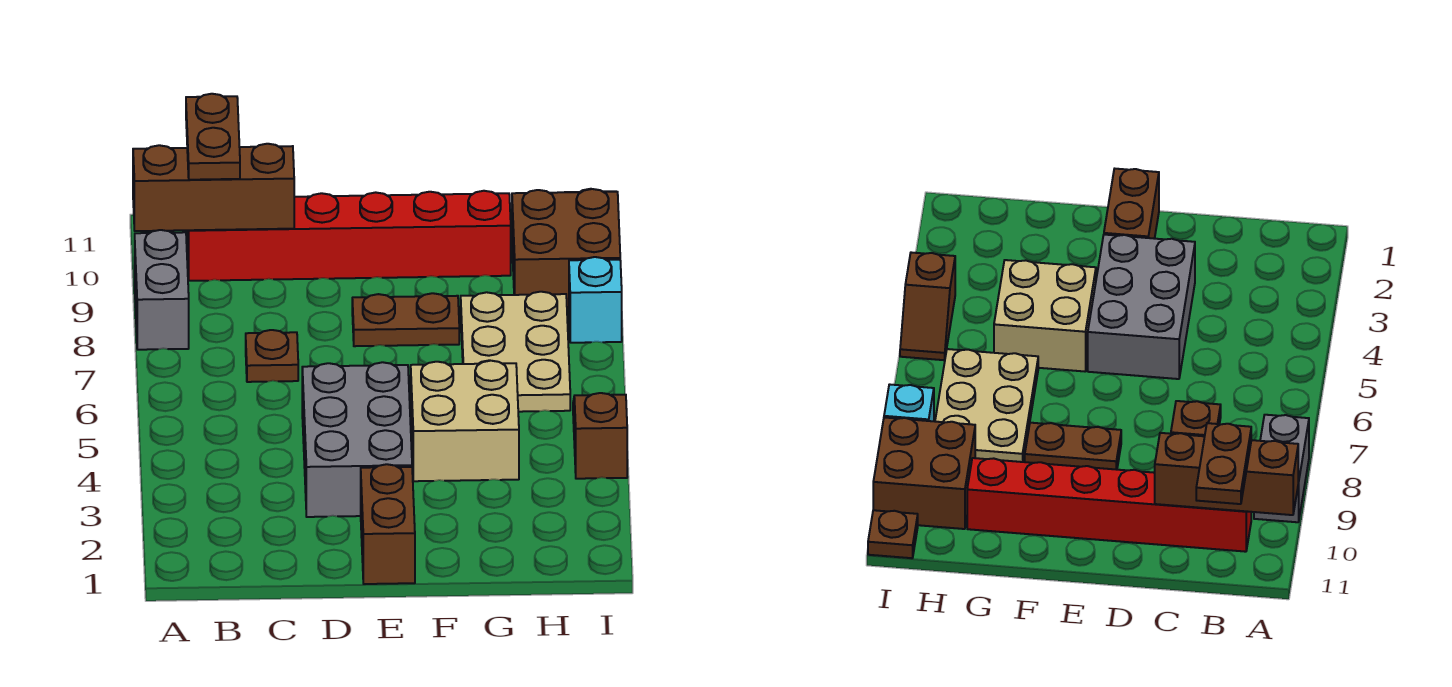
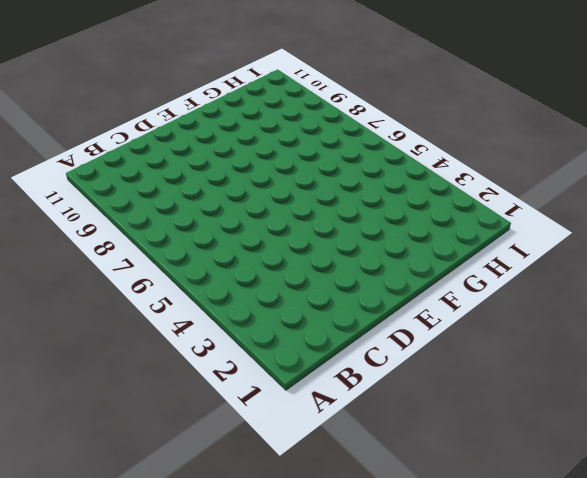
none -> grey brick A8:A9 level 1
none -> red brick B10:G10 level 1
none -> brown plate C7 level 1

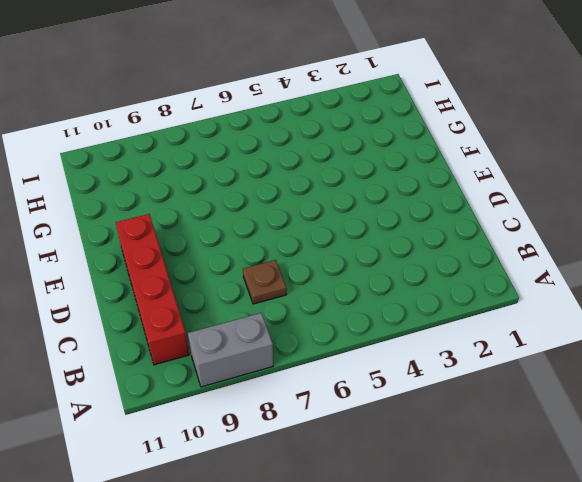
red brick B10:E10 level 1 -> red brick B10:G10 level 1
none -> grey brick D3:E5 level 1
none -> brown brick E1:E2 level 1
none -> brown plate E8:F8 level 1

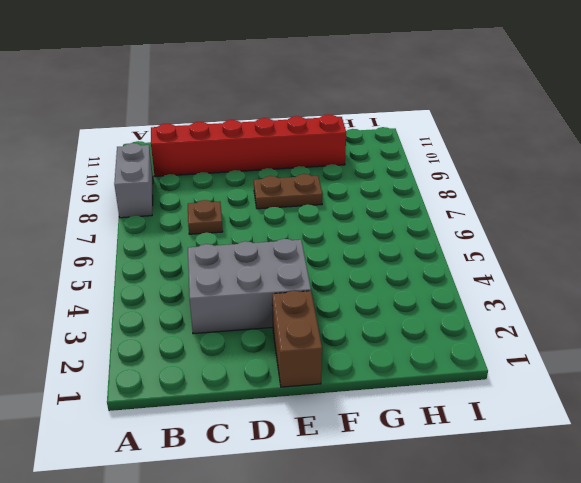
grey brick C3:E4 level 1 -> grey brick D3:E5 level 1
none -> tan brick F4:G5 level 1
none -> tan plate G6:H8 level 1
none -> brown brick H9:I10 level 1

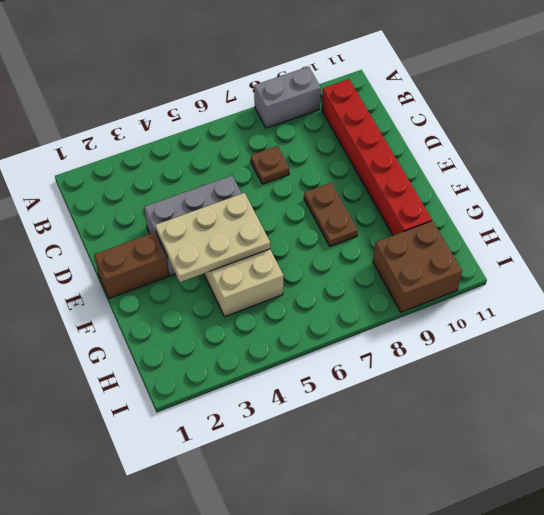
tan plate E3:F5 level 2 -> tan plate G6:H8 level 1
none -> brown slope I4:I5 level 1 top 4
none -> cyan brick I8 level 1
none -> brown plate I11 level 1

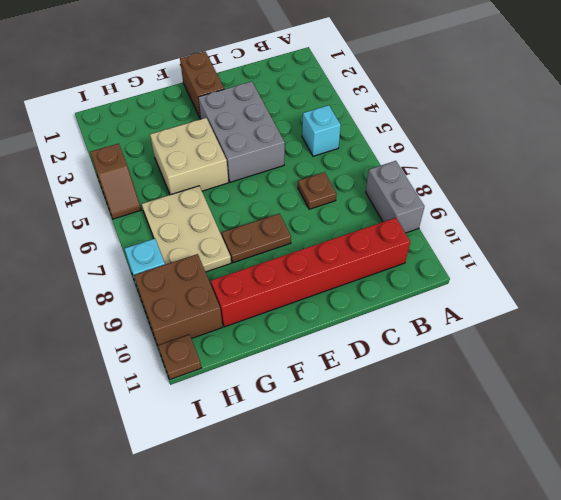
cyan brick B5 level 1 -> none
none -> brown brick A10:C10 level 2
none -> brown plate B10:B11 level 3

